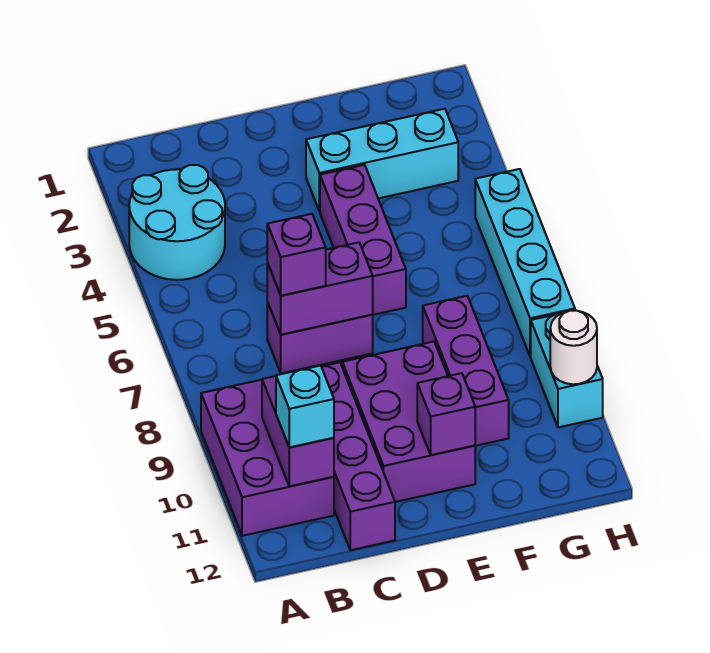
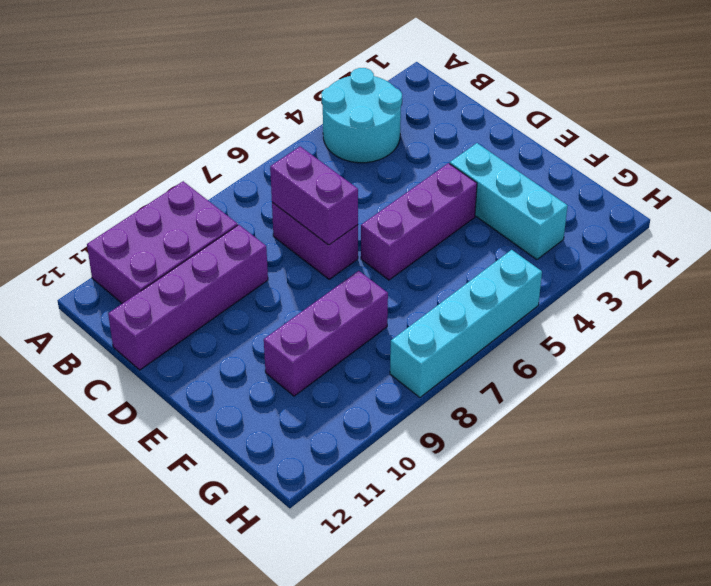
none -> purple brick D9:E11 level 1
none -> cyan brick H9:H10 level 1
none -> purple brick B10:B11 level 2

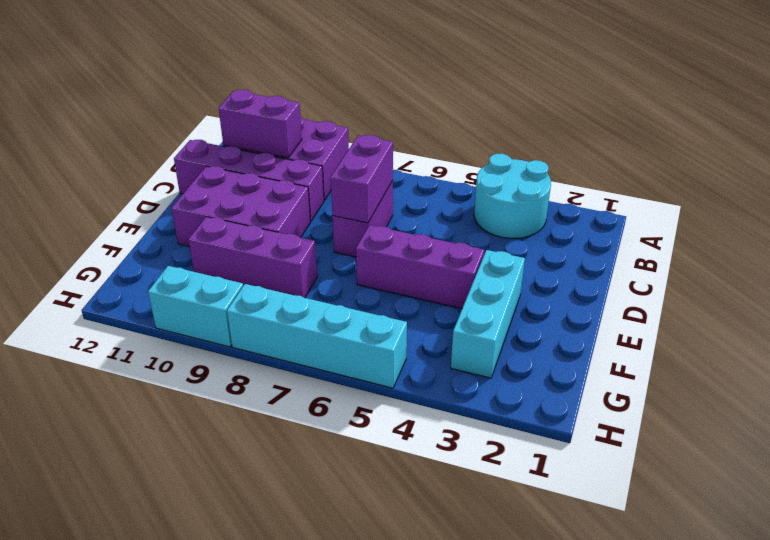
none -> purple brick E11 level 2
none -> white round brick H10 level 2
none -> cyan brick B11 level 3

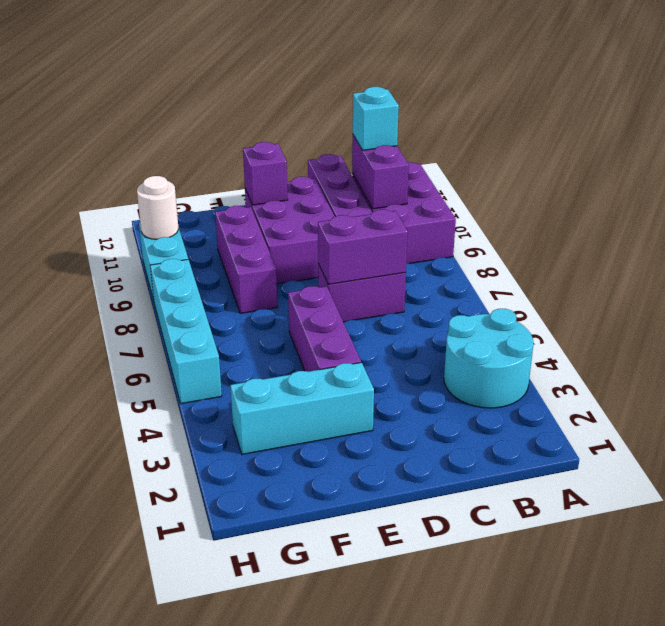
none -> purple brick C7 level 3

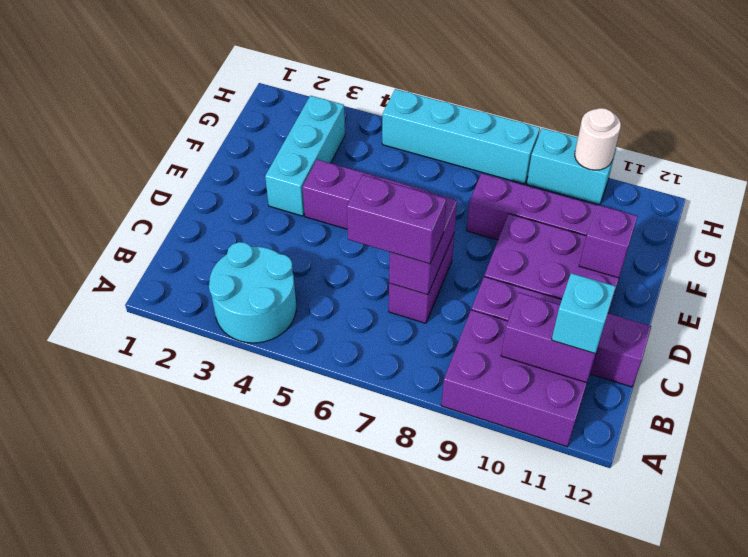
purple brick C6:C7 level 3 -> purple brick C7 level 3

